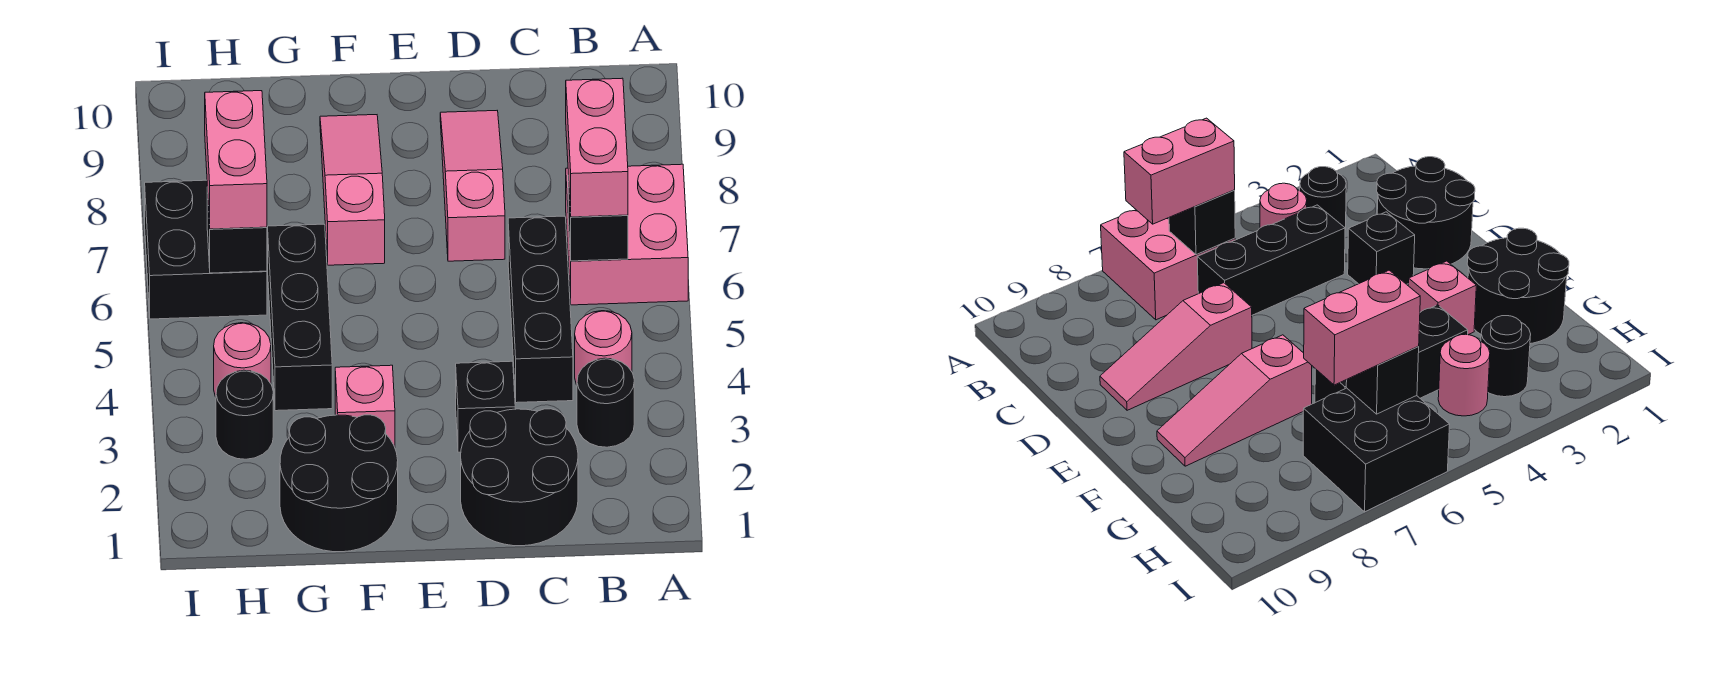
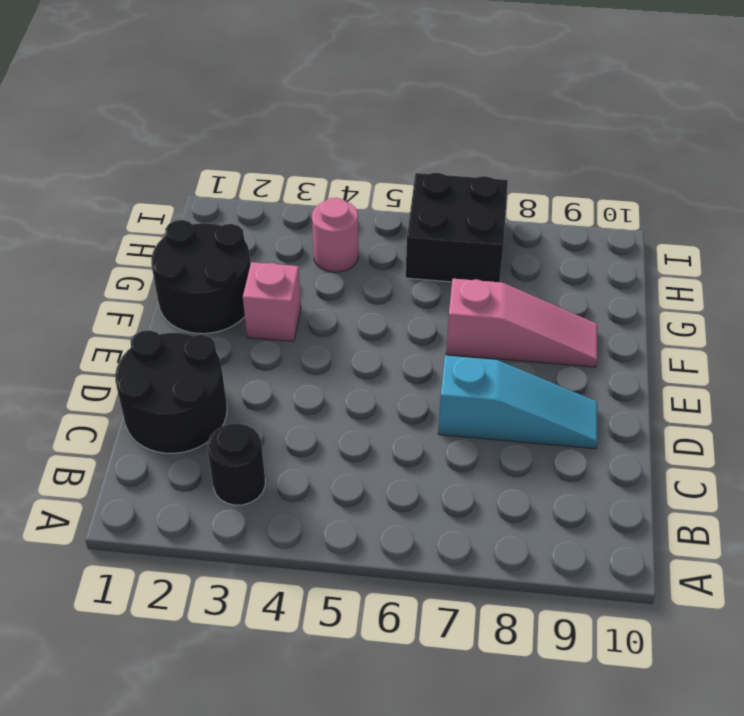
cyan slope D7:D9 level 1 top 7 -> pink slope D7:D9 level 1 top 7
none -> pink brick A6:B7 level 1
none -> pink round brick B4 level 1
none -> black brick C4:C6 level 1

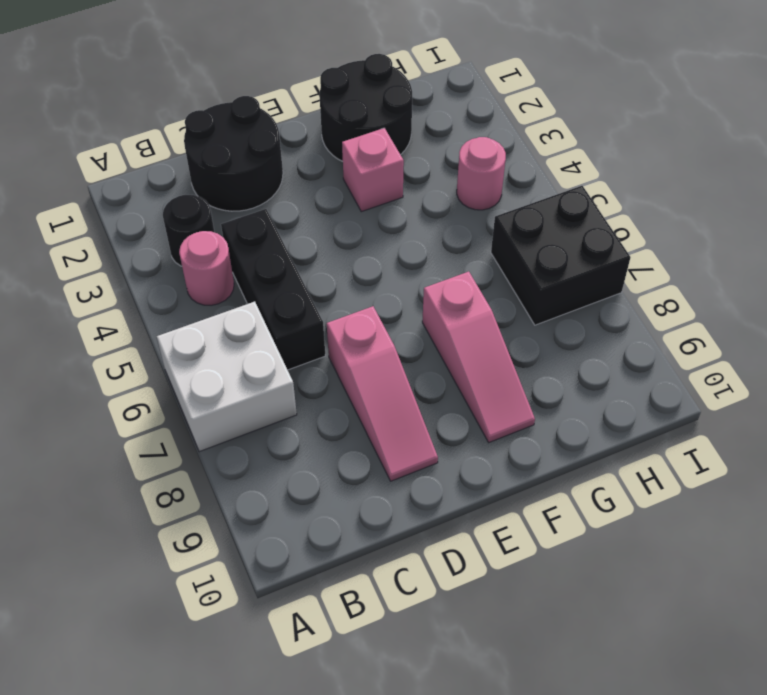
white brick A6:B7 level 1 -> pink brick A6:B7 level 1
none -> black brick D3 level 1
none -> black brick G4:G6 level 1
none -> black round brick H3 level 1

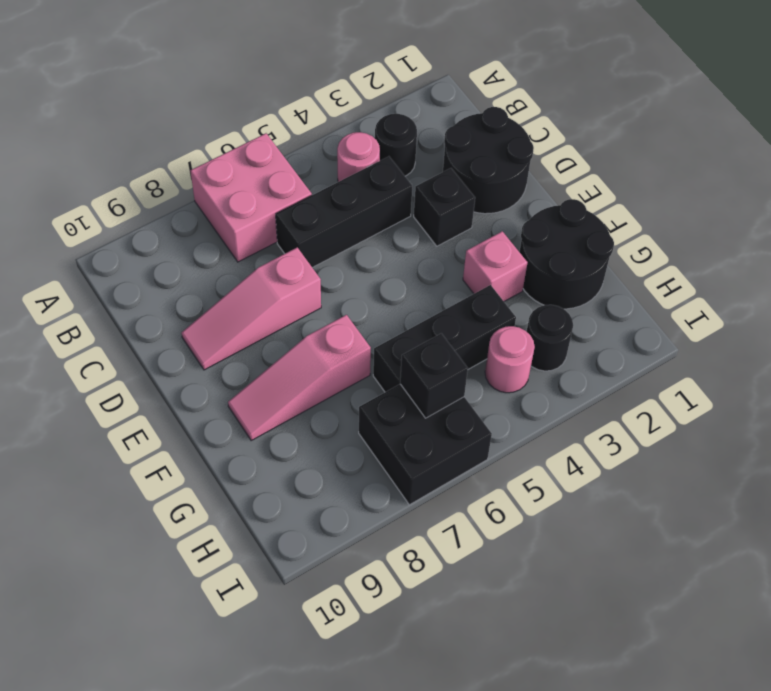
none -> black brick B6 level 2
none -> pink brick B6:B7 level 3
none -> pink brick H6:H7 level 3

